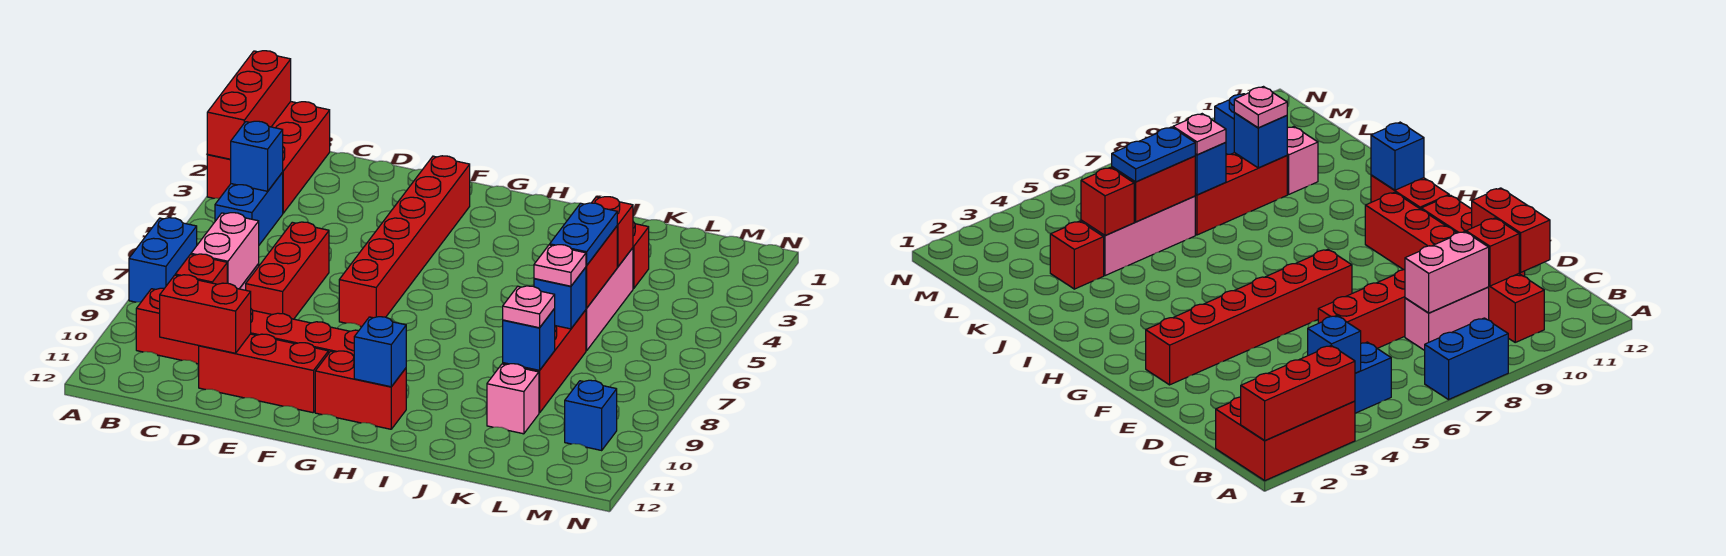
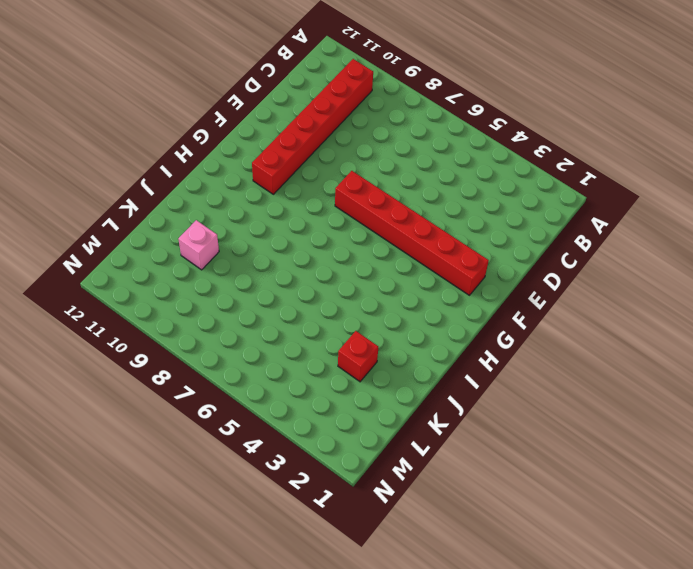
none -> red brick A1:B3 level 1
none -> blue brick A7:A8 level 1
none -> blue brick B4:B5 level 1

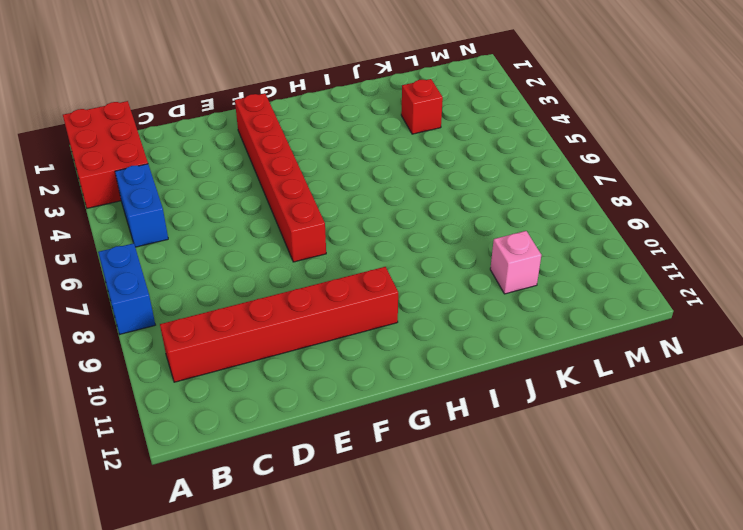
none -> pink brick C8:C9 level 1
none -> red brick D6:D8 level 1
none -> red brick D11:F11 level 1

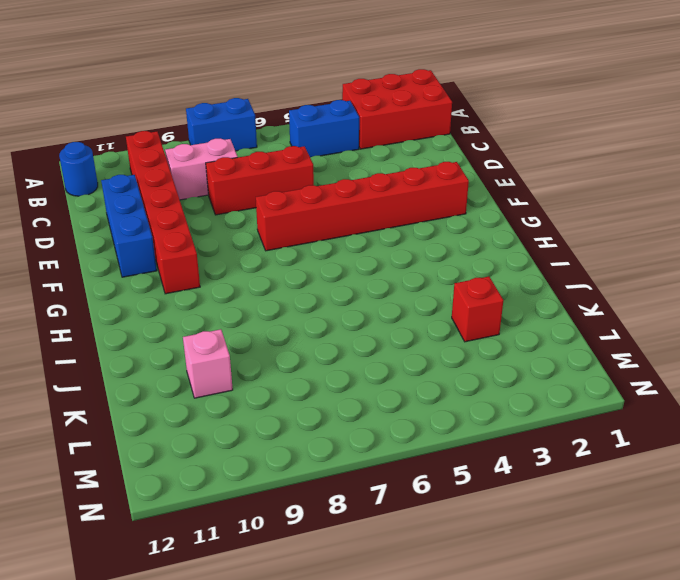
blue round brick B12 level 1 -> none
blue brick D11:F11 level 1 -> red brick D11:F11 level 1
none -> red brick G11:H11 level 1
none -> pink brick K4:K6 level 1
none -> red brick K7:K9 level 1

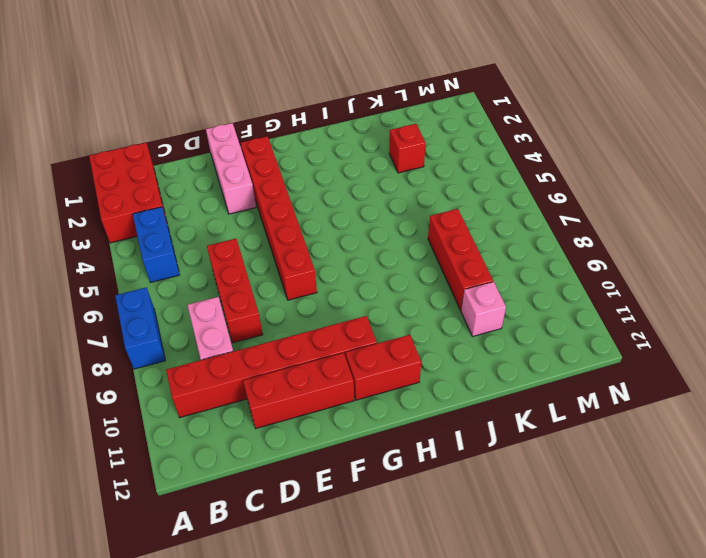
pink brick E1:E3 level 1 -> pink brick K4:K6 level 1
none -> blue brick M10 level 1
none -> red brick A1:A3 level 2
none -> blue brick B4 level 2

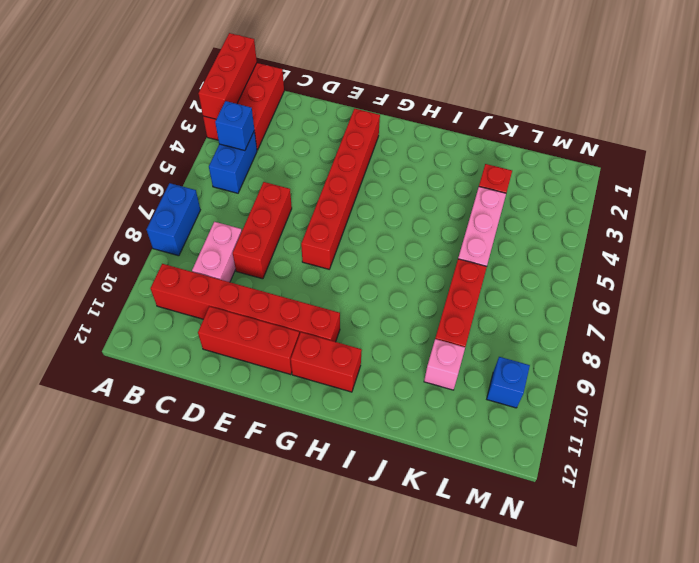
none -> pink brick C8:C9 level 2
none -> red brick C10 level 2
none -> red brick C11:D11 level 2

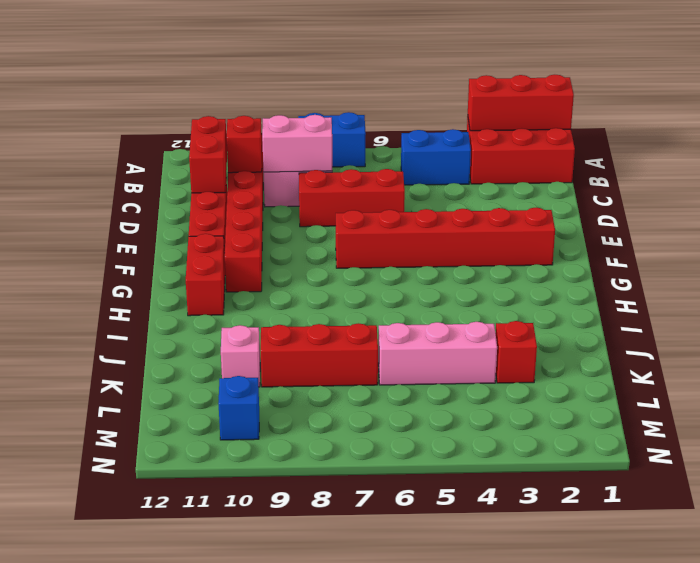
none -> blue brick B4 level 2
none -> blue brick H11 level 2
none -> red brick K4 level 2

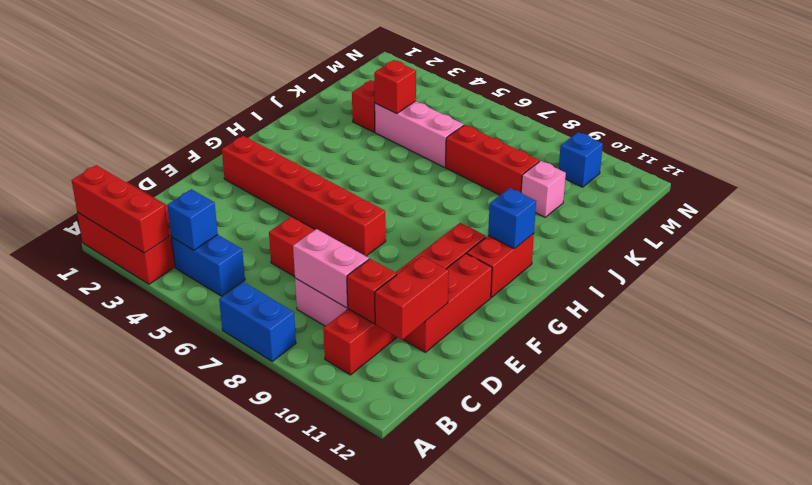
none -> red brick K5:K6 level 2
none -> blue brick K7 level 2
none -> blue brick K9 level 2

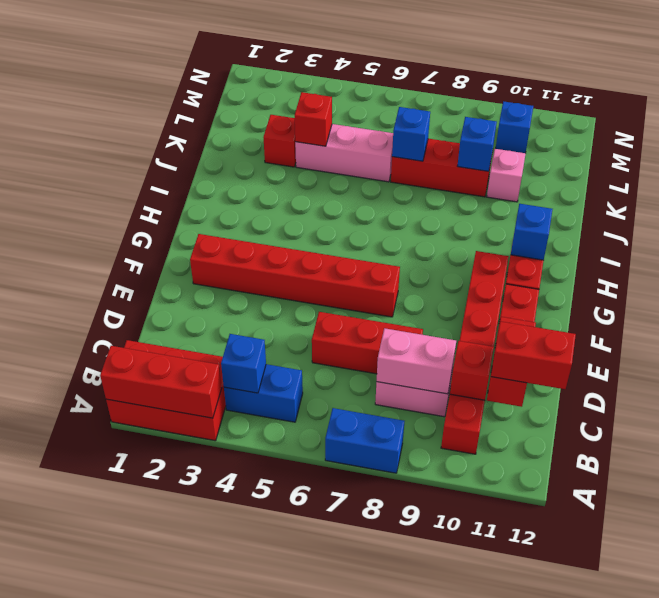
red brick C11:C12 level 3 -> red brick K5:K6 level 2
none -> blue plate K5:K6 level 3
none -> pink plate K7 level 3
none -> pink plate K9 level 3

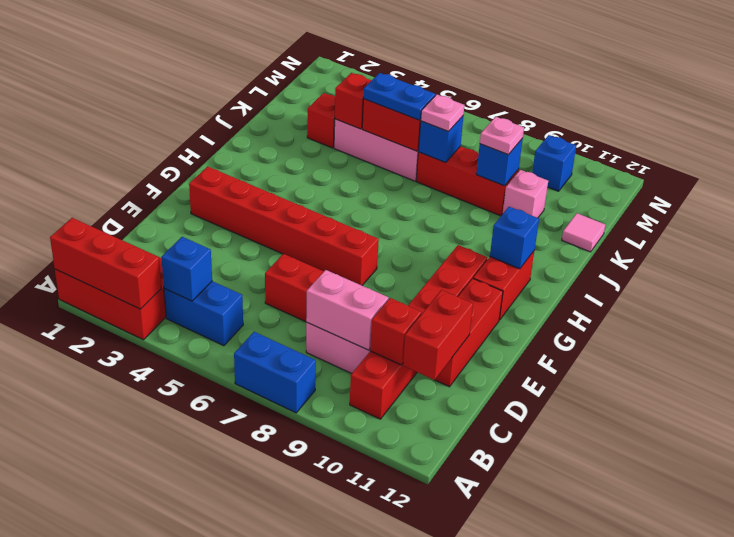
pink tile K12 level 1 -> none

